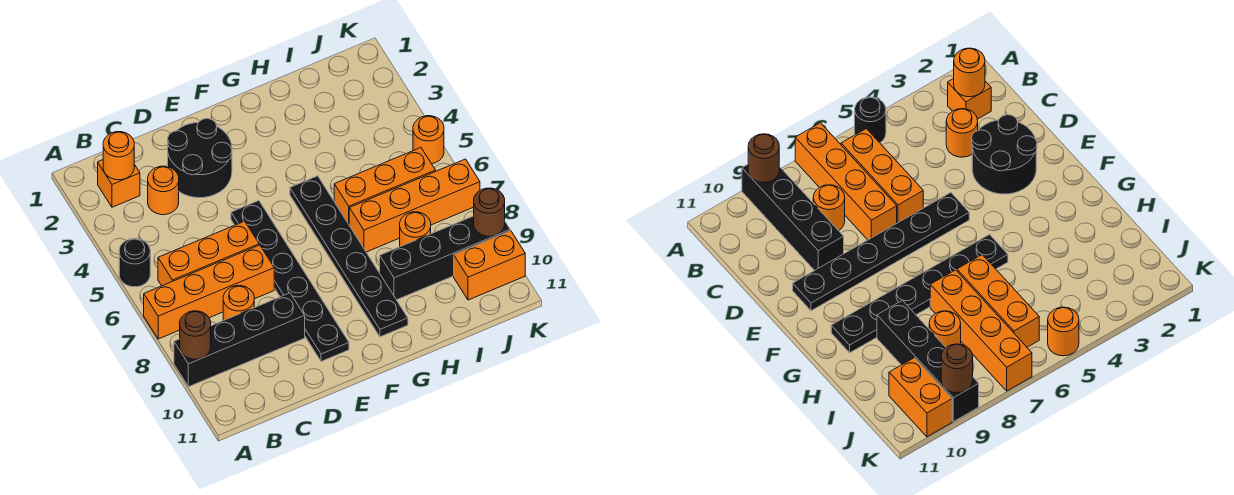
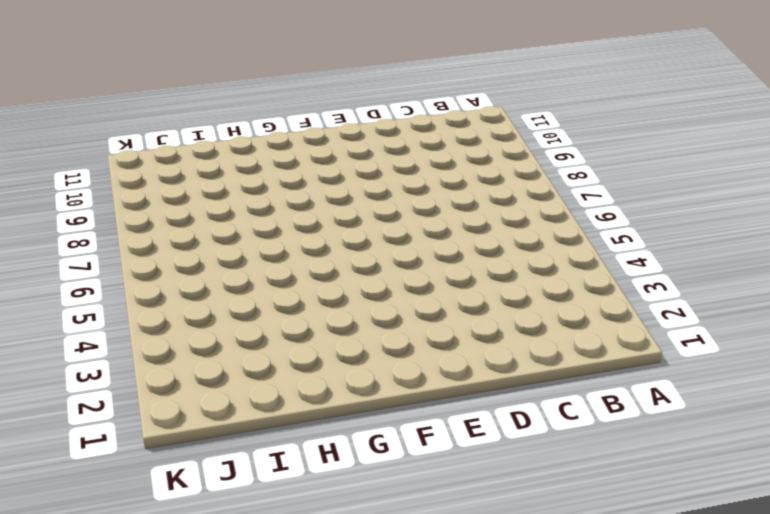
none -> black round brick A5 level 1
none -> orange brick A7:D7 level 1
none -> black brick A9:D9 level 1

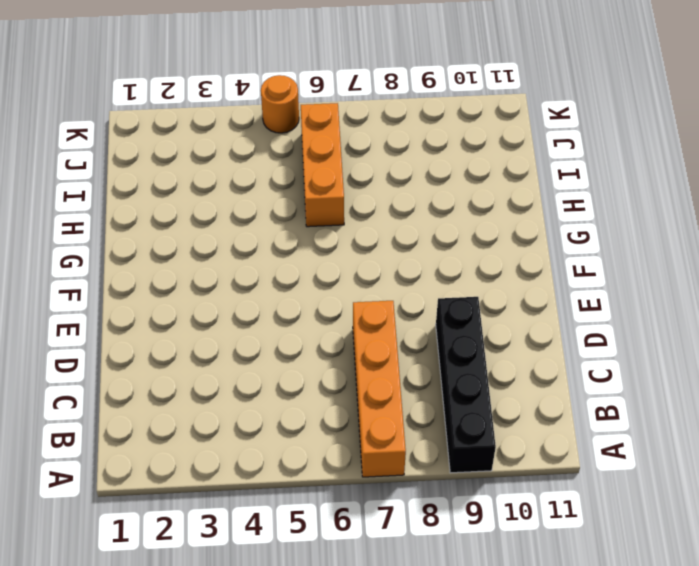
none -> black round brick A5 level 1
none -> orange brick B2 level 1
none -> orange brick B6:D6 level 1

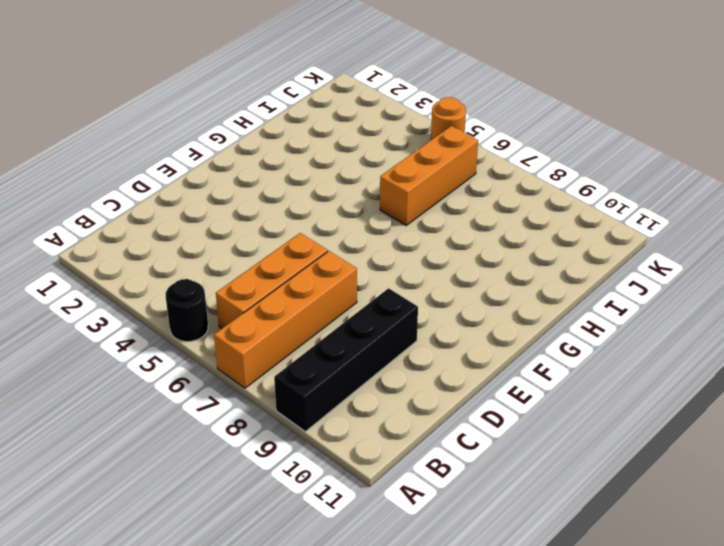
none -> orange brick B2 level 1
none -> orange round brick C3 level 1
none -> orange round brick C8 level 1

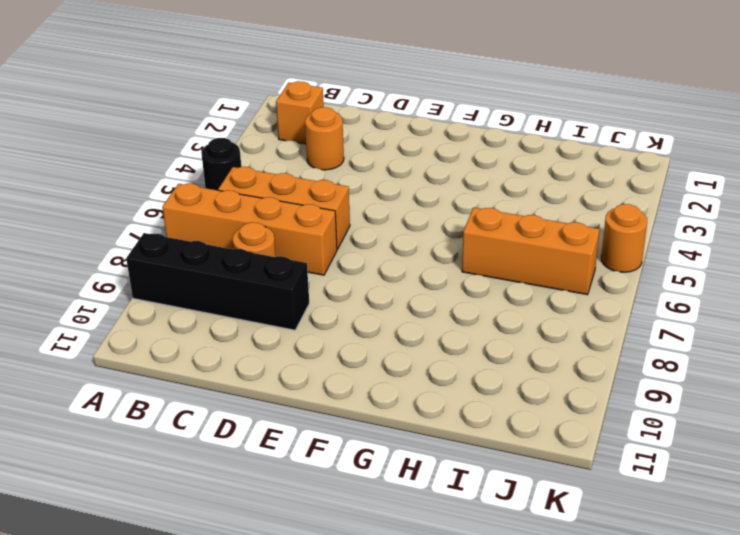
none -> black round brick D2:E3 level 1
none -> black plate E5:E10 level 1
none -> black plate G5:G10 level 1

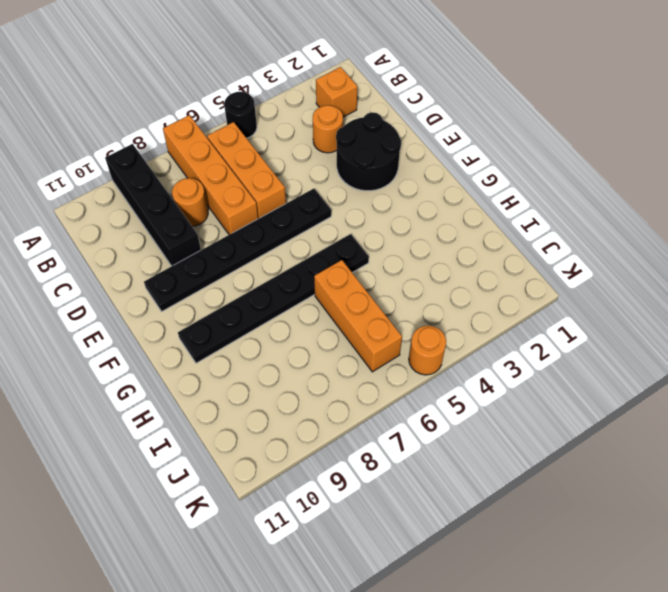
none -> orange brick H7:K7 level 1
none -> black brick H9:K9 level 1
none -> orange round brick I8 level 1

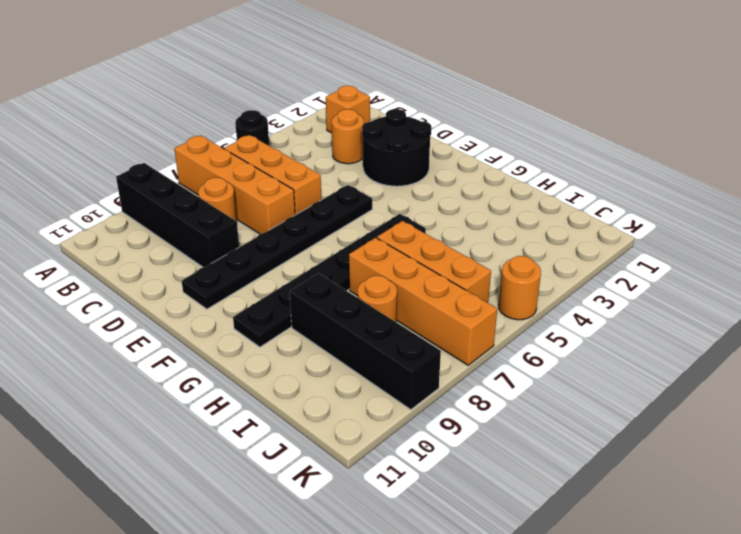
none -> orange brick J10:K10 level 1
none -> brown round brick A9 level 2
none -> orange round brick B2 level 2

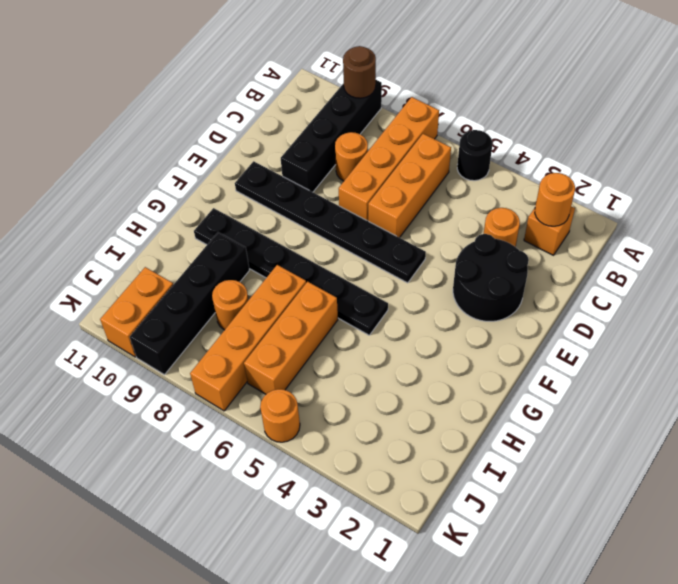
none -> brown round brick K9 level 2

